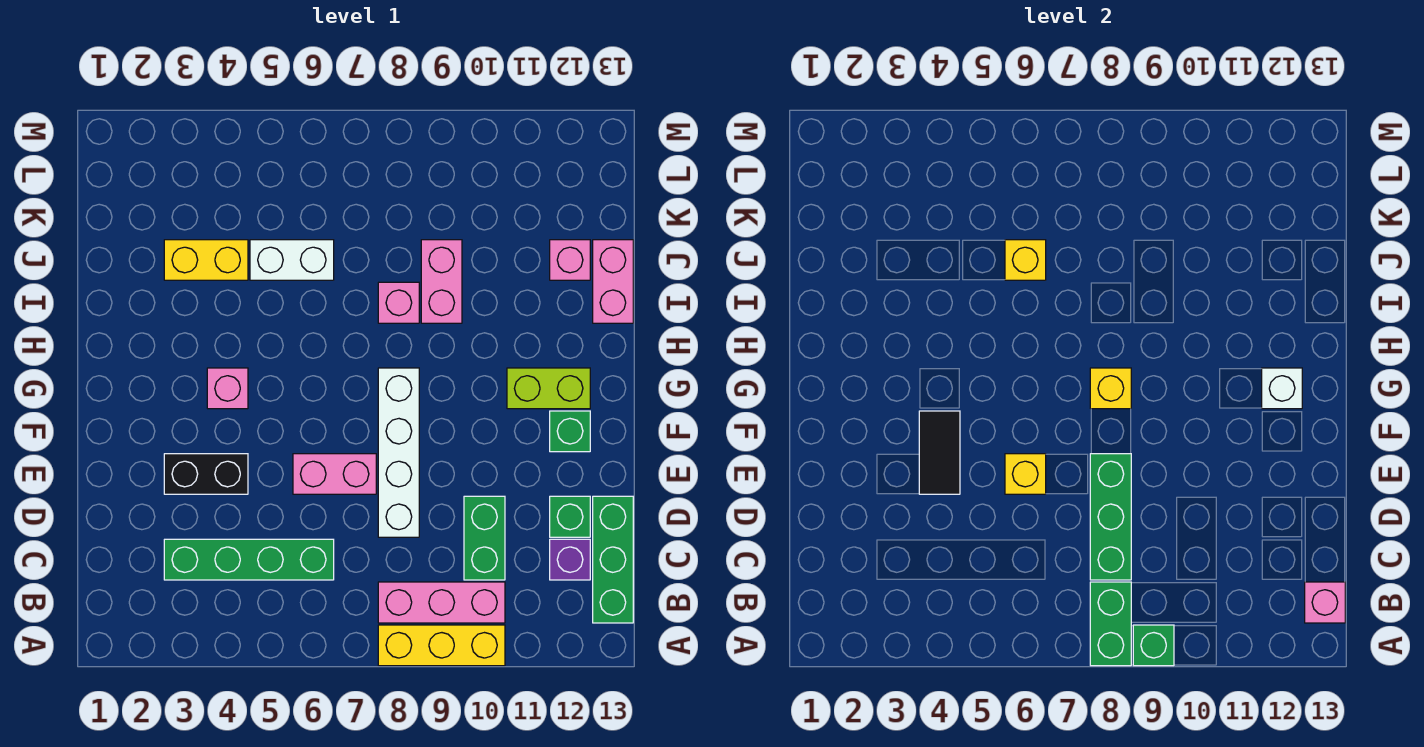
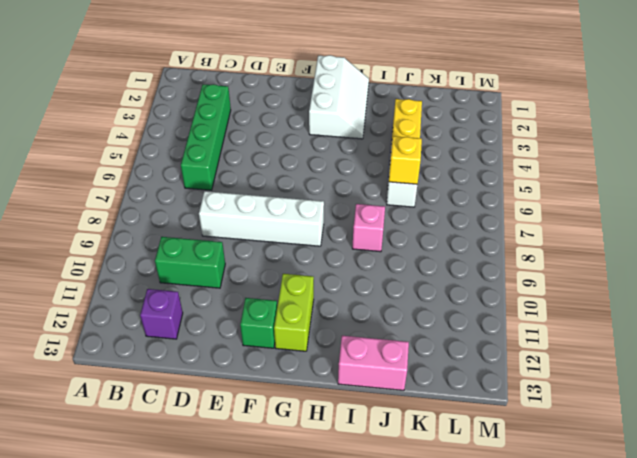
white slope G1:H3 level 1 top G -> none
none -> yellow brick A8:A10 level 1
none -> pink brick B8:B10 level 1
none -> green brick B13:D13 level 1

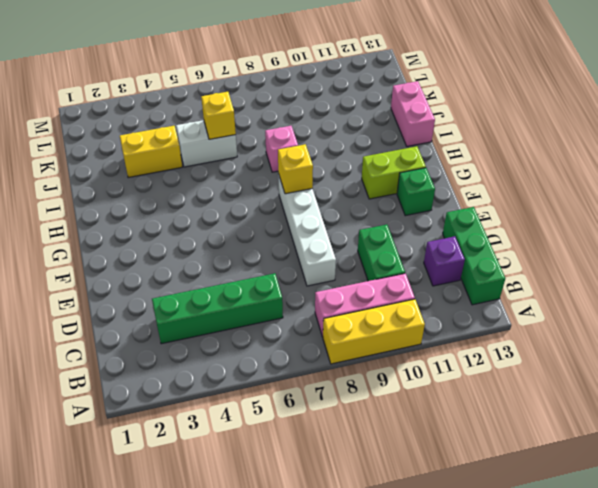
none -> green brick D12 level 1
none -> black brick E3:E4 level 1
none -> pink brick E6:E7 level 1

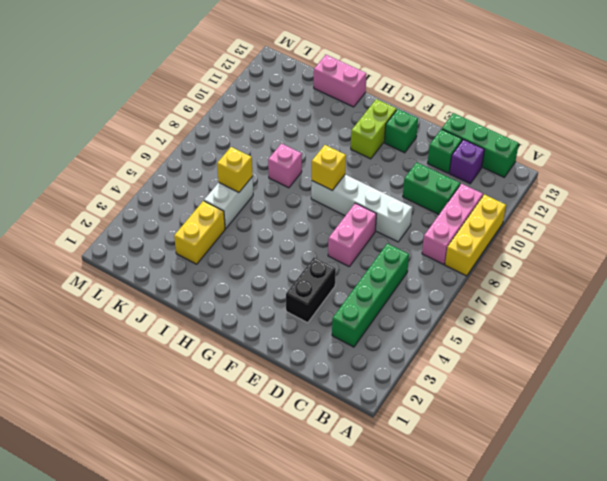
none -> pink brick G4 level 1
none -> pink brick I9:J9 level 1
none -> pink brick J12 level 1

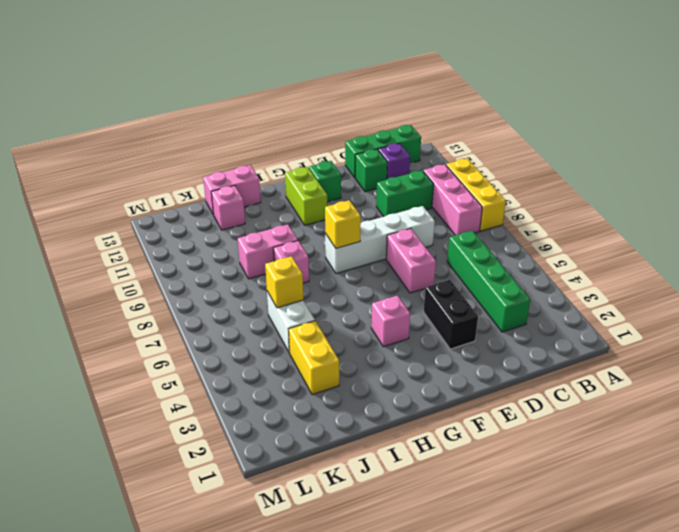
none -> green brick A8:B8 level 2
none -> green brick A9 level 2
none -> pink brick B13 level 2

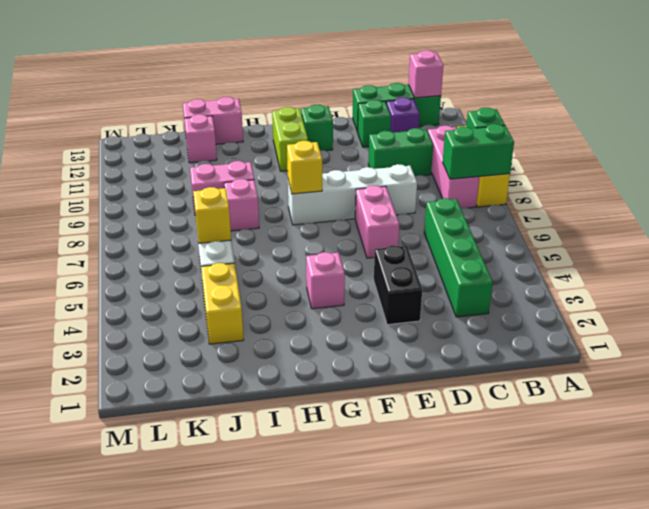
none -> green brick C8:E8 level 2
none -> black tile E4:F4 level 2
none -> yellow brick E6 level 2

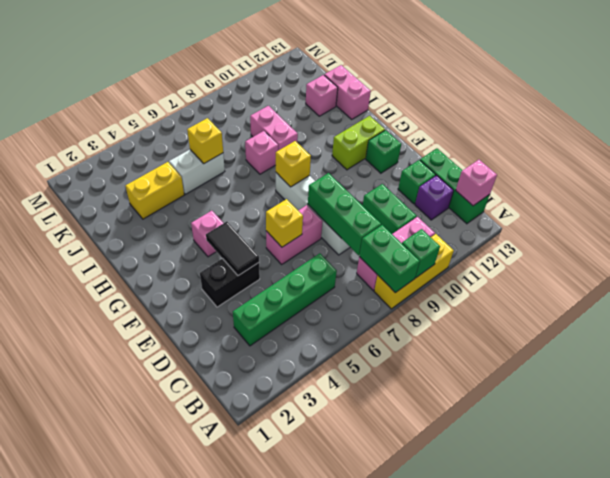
none -> white brick G12 level 2

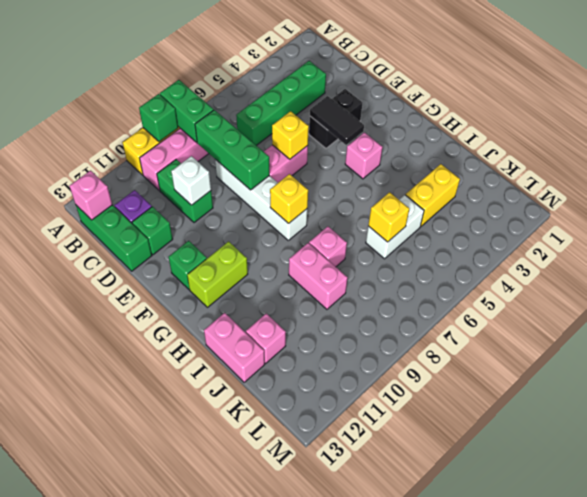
white brick D10 level 2 -> white brick G12 level 2

